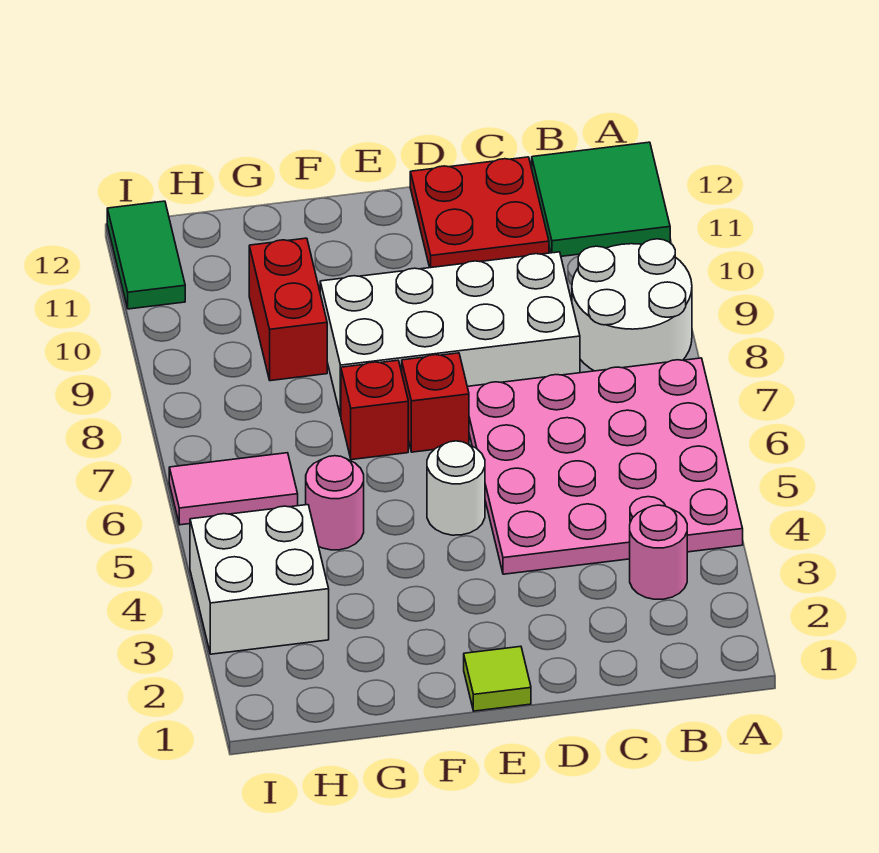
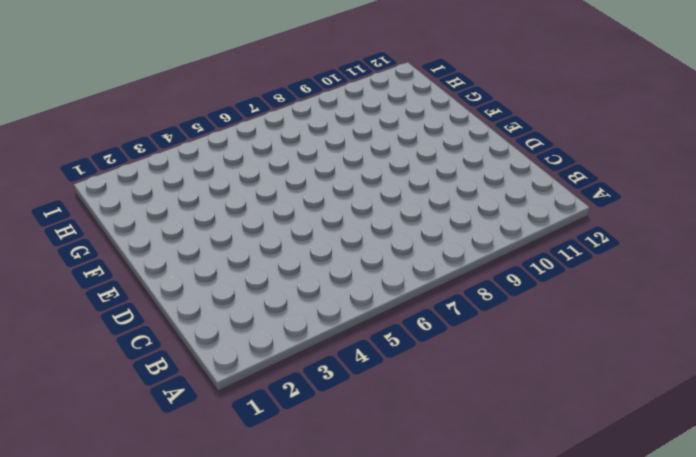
none -> pink plate A4:D7 level 1
none -> white round brick A8:B9 level 1
none -> green tile A11:B12 level 1

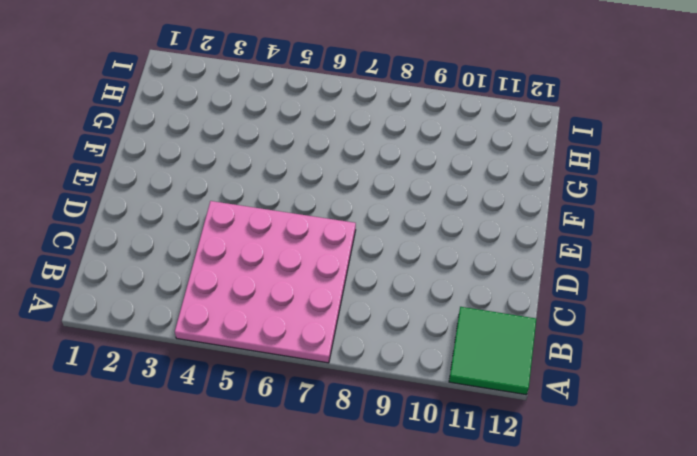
none -> white round brick A8:B9 level 1
none -> pink round brick B3 level 1
none -> white brick C8:F9 level 1

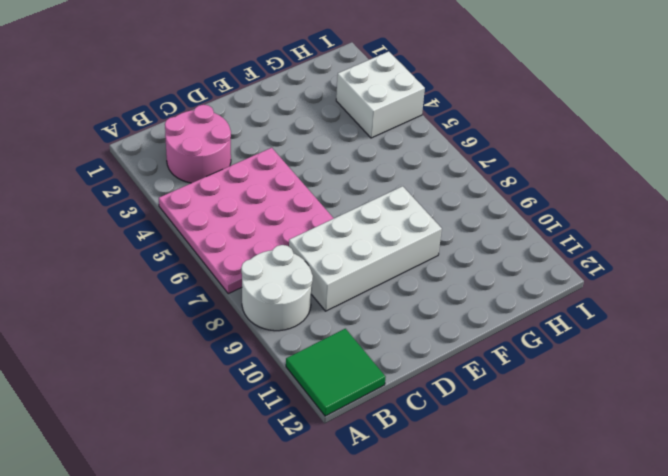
pink round brick B2:C3 level 1 -> pink round brick B3 level 1
none -> red plate C11:D12 level 1
none -> lime tile E1 level 1
none -> white round brick E5 level 1

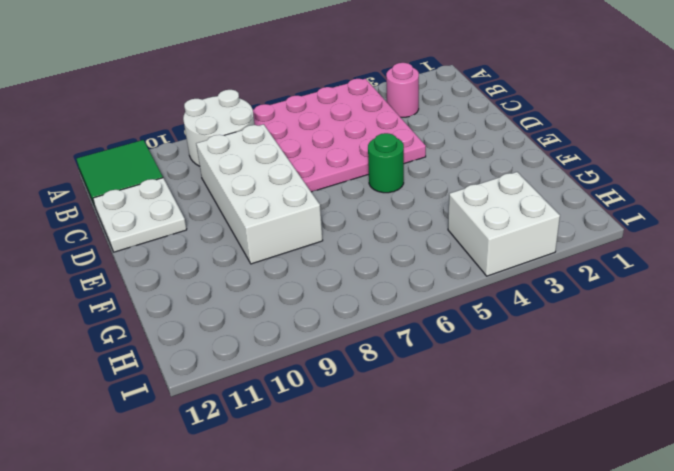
white plate C11:D12 level 1 -> red plate C11:D12 level 1
green round brick E5 level 1 -> white round brick E5 level 1
none -> lime tile E1 level 1
none -> red brick E7 level 1
none -> red brick F7 level 1

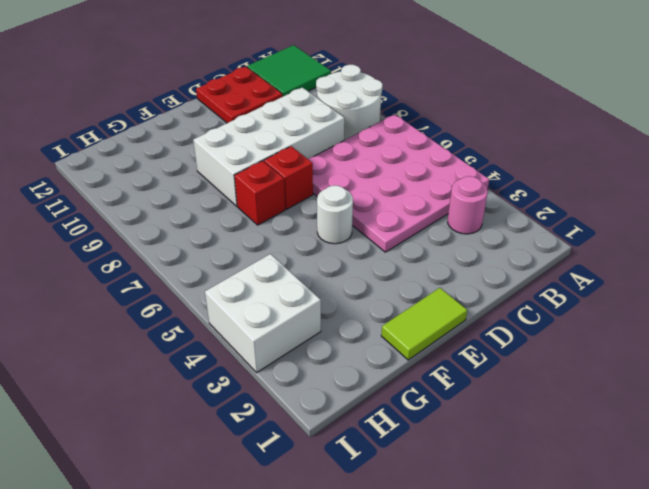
lime tile E1:F1 level 1 -> lime tile E1 level 1
none -> pink round brick G5 level 1
none -> red brick G9:G10 level 1
none -> pink tile H6:I6 level 1

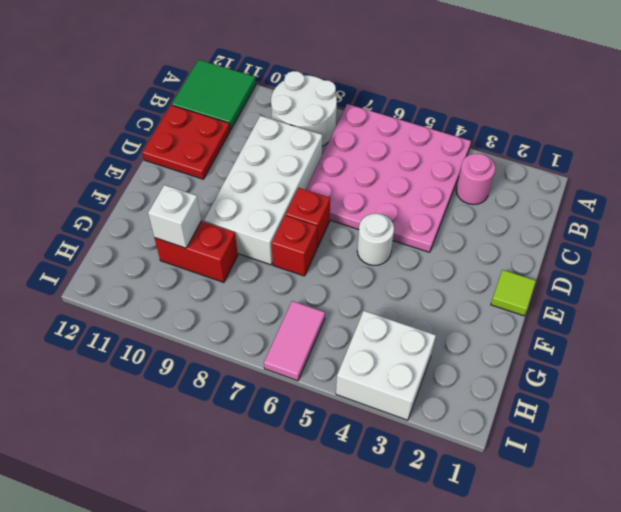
white brick G10 level 2 -> none
none -> pink round brick G5 level 1
none -> green tile I11:I12 level 1

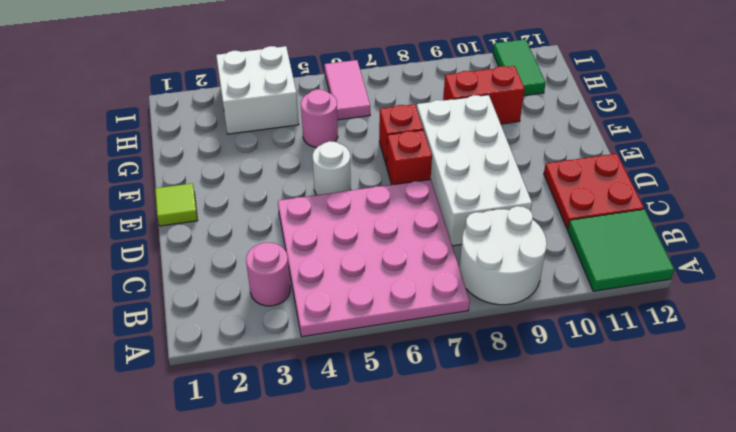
green tile H11:I11 level 1 -> green tile I11:I12 level 1

